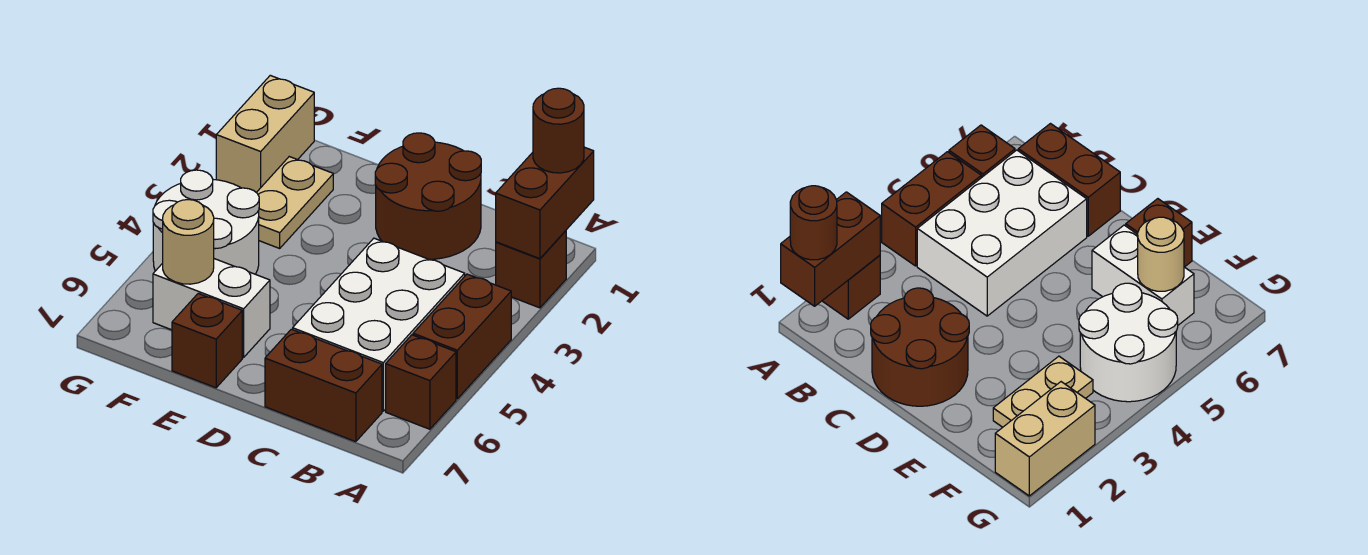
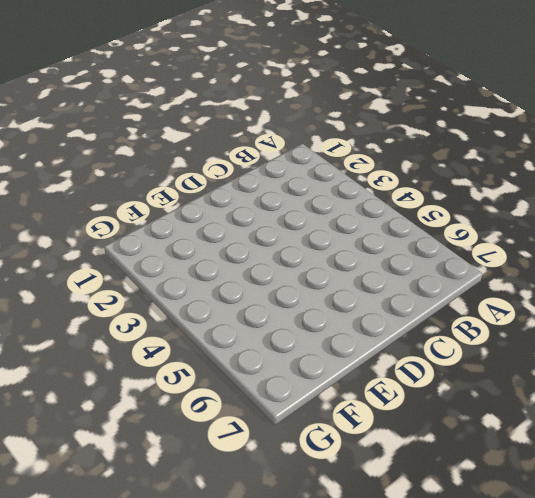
none -> brown brick A2 level 1
none -> brown brick A4:A5 level 1
none -> brown brick A6 level 1

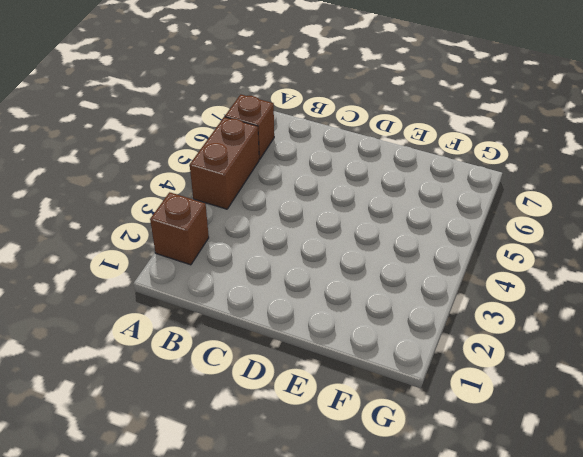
none -> white brick B4:C6 level 1
none -> brown brick B7:C7 level 1
none -> brown round brick C1:D2 level 1

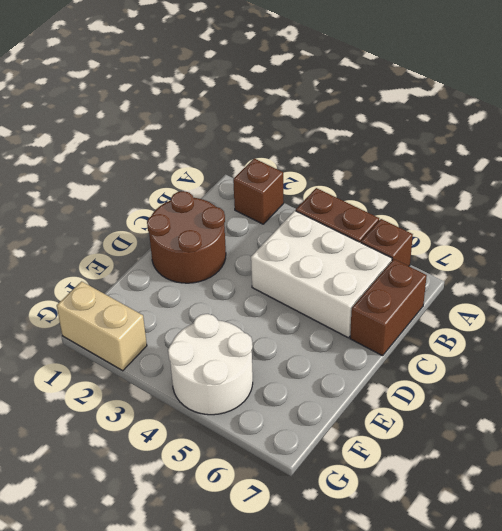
none -> white brick E6:F6 level 1
none -> brown brick E7 level 1
none -> tan plate F2:F3 level 1

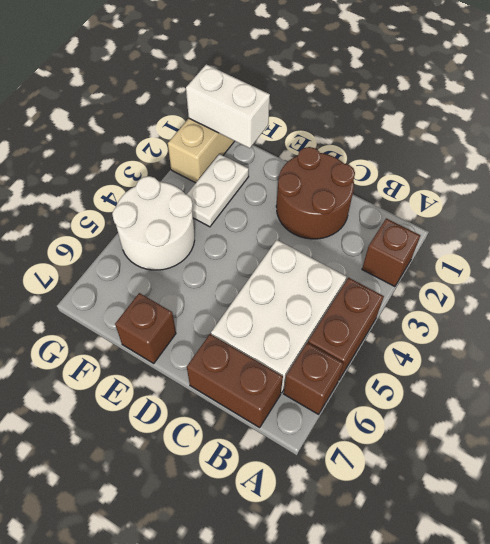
white brick F1:G1 level 2 -> white brick E6:F6 level 1
white plate F2:F3 level 1 -> tan plate F2:F3 level 1
none -> brown brick A1:A2 level 2
none -> tan round brick F6 level 2
none -> brown round brick A1 level 3

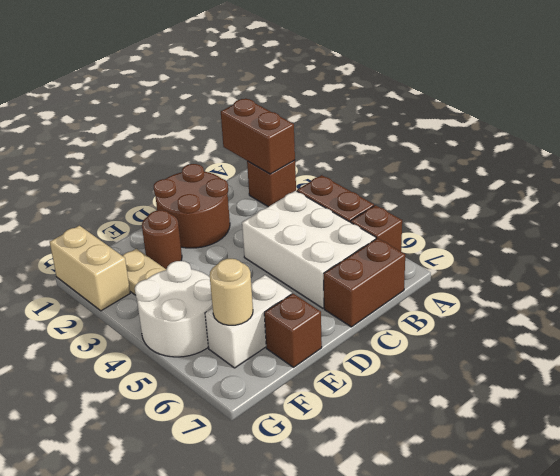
brown round brick E2 level 1 -> brown round brick A1 level 3

